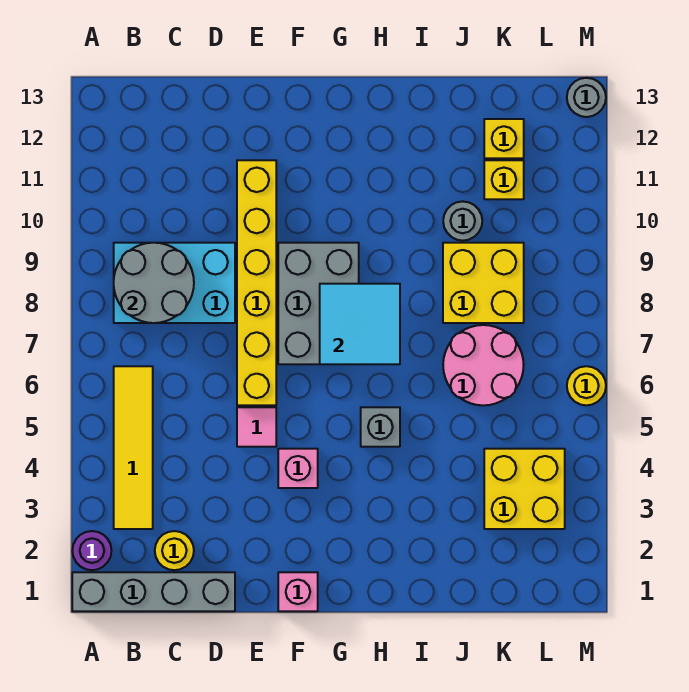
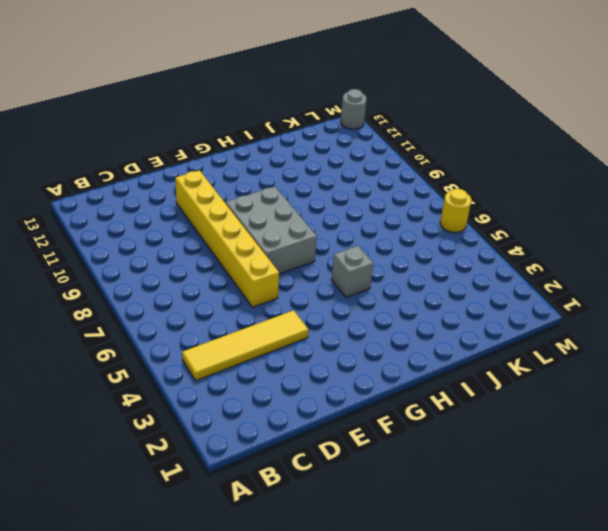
yellow tile B4:E4 level 1 -> yellow tile B3:B6 level 1
none -> grey brick A1:D1 level 1
none -> purple round brick A2 level 1
none -> cyan brick B8:D9 level 1

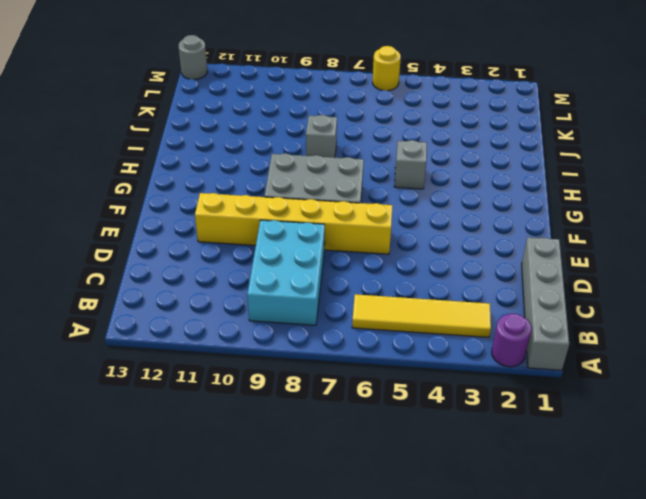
grey brick I8 level 1 -> none
none -> yellow round brick C2 level 1
none -> pink tile E5 level 1
none -> pink brick F1 level 1

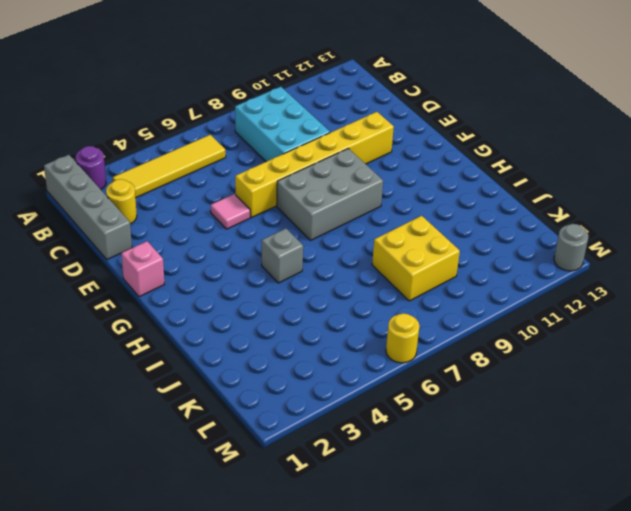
none -> pink brick F4 level 1
none -> pink round brick J6:K7 level 1
none -> grey round brick J10 level 1

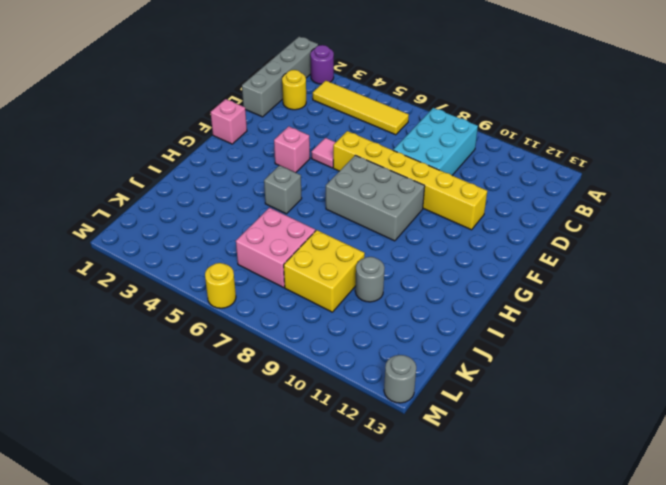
pink brick J6:K7 level 1 -> pink round brick J6:K7 level 1
none -> yellow brick K3:L4 level 1
none -> yellow brick K11 level 1
none -> yellow brick K12 level 1

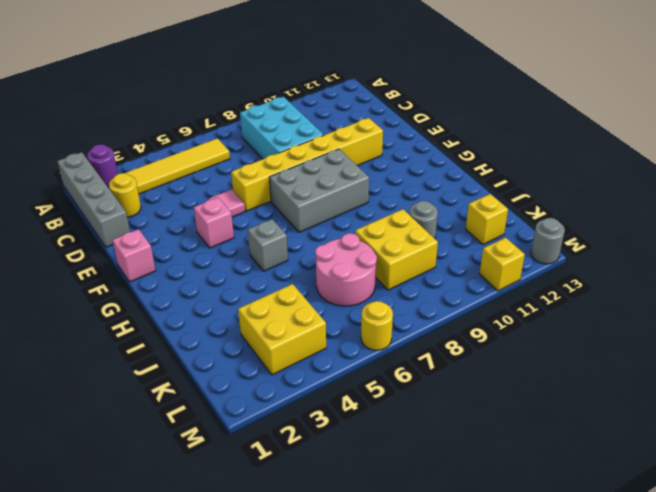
yellow brick M11 level 1 -> yellow brick K11 level 1
none -> grey round brick B8:C9 level 2
none -> cyan tile G7:H8 level 2

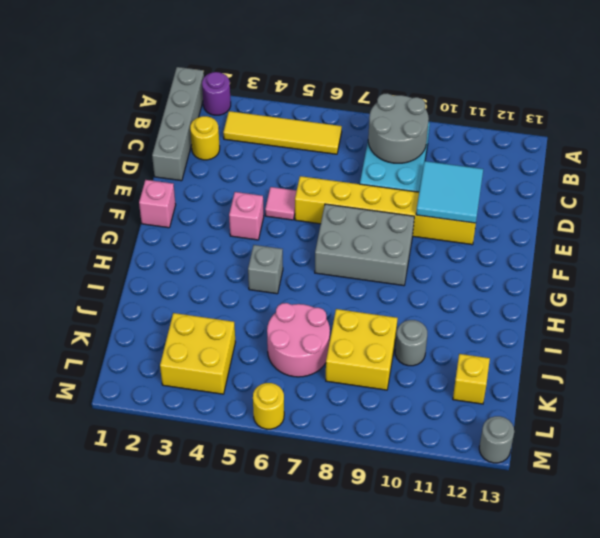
cyan tile D10:E11 level 2 -> cyan tile G7:H8 level 2
none -> yellow brick K11 level 1

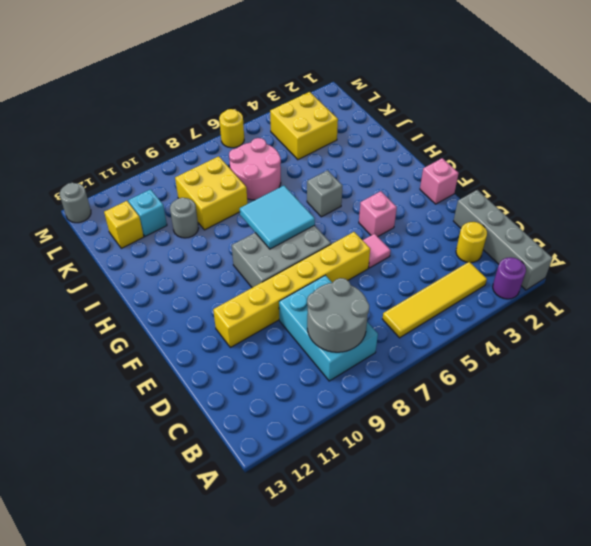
cyan brick K11 level 1 -> yellow brick K11 level 1

